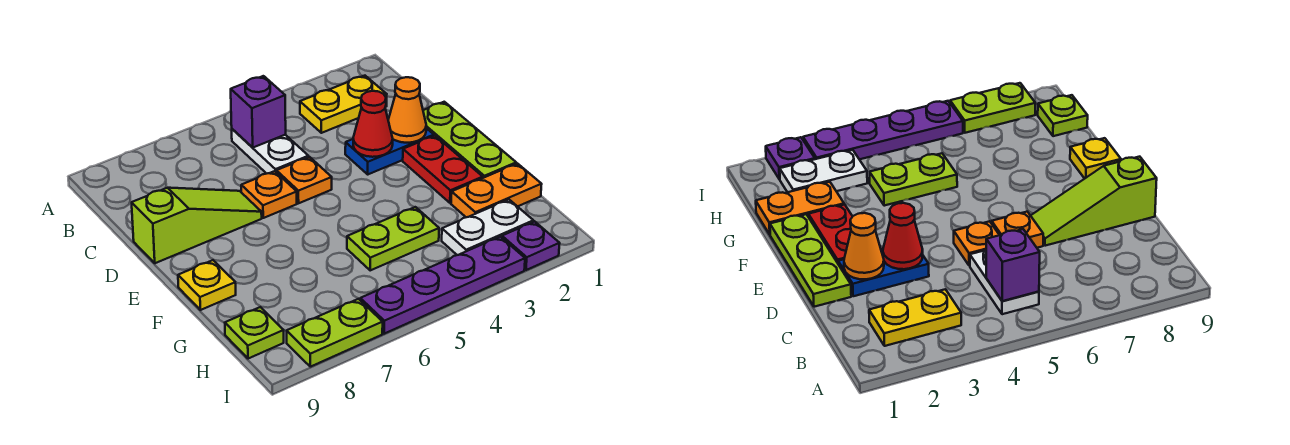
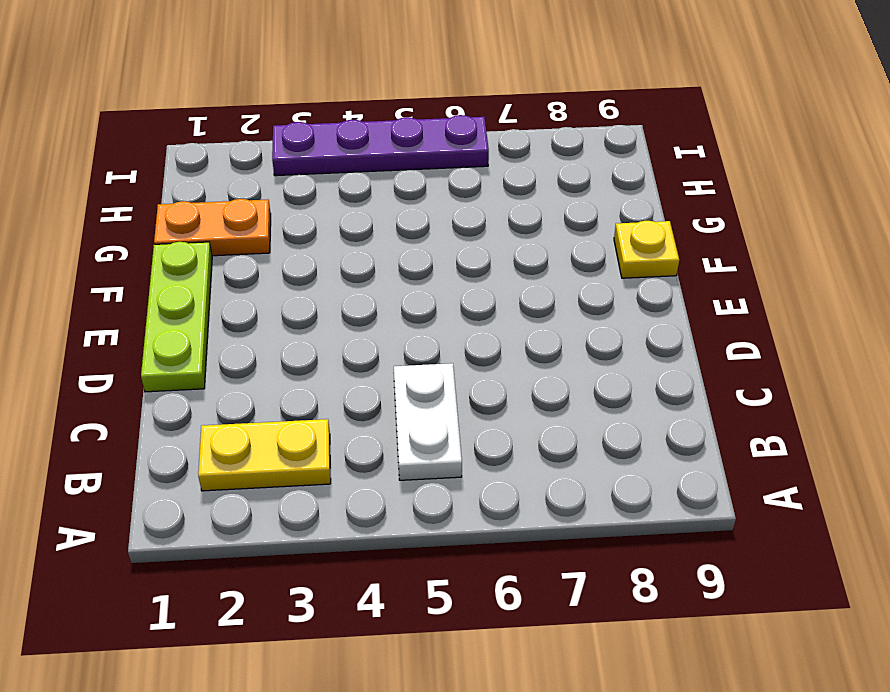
none -> blue plate D2:D3 level 1
none -> orange plate D5 level 1
none -> orange plate D6 level 1

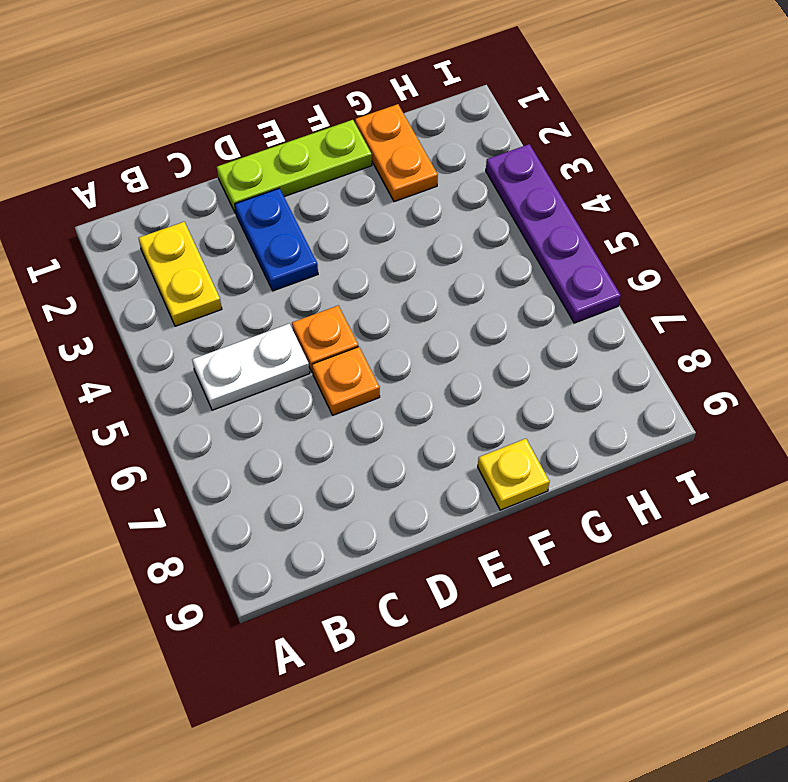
none -> lime slope D7:D9 level 1 top 9
none -> red plate E2:F2 level 1
none -> lime plate G4:G5 level 1

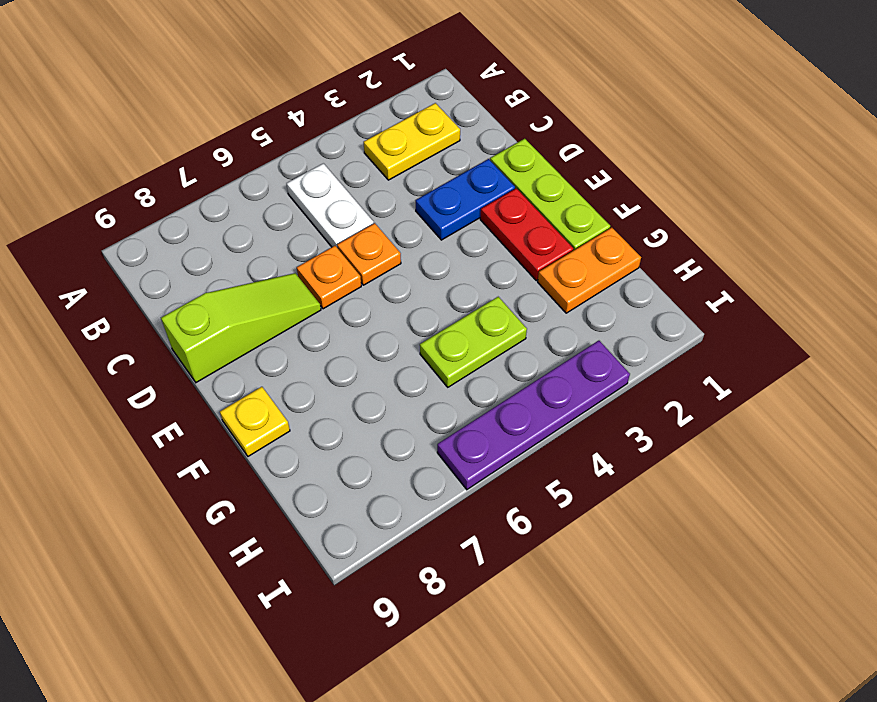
none -> white plate H2:H3 level 1
none -> lime plate H9 level 1
none -> purple plate I2 level 1

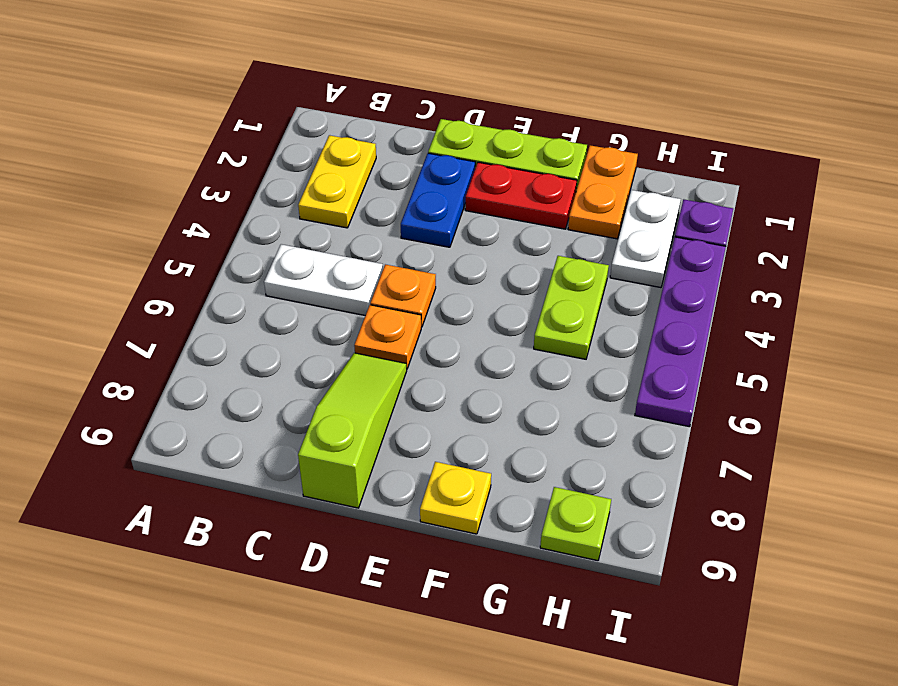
none -> lime plate I7:I8 level 1
none -> purple brick B5 level 2
none -> orange cone D2 level 2

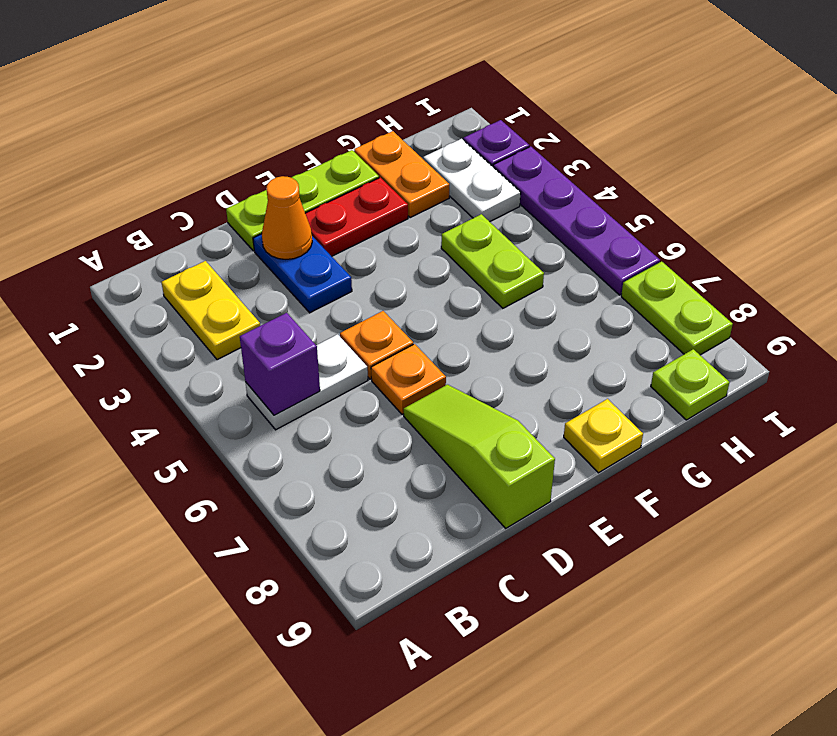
none -> red cone D3 level 2

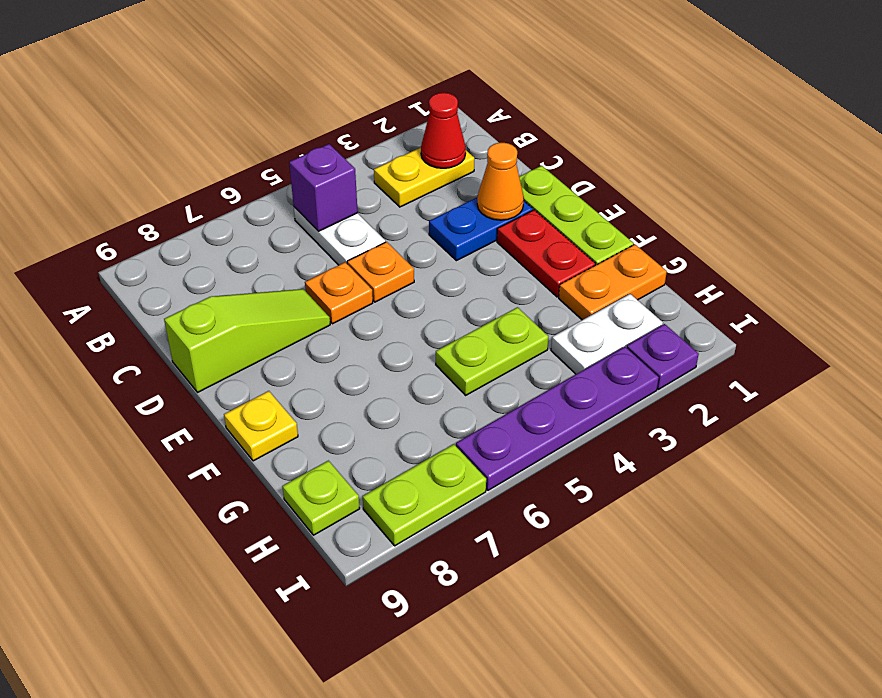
red cone B2 level 2 -> red cone D3 level 2

